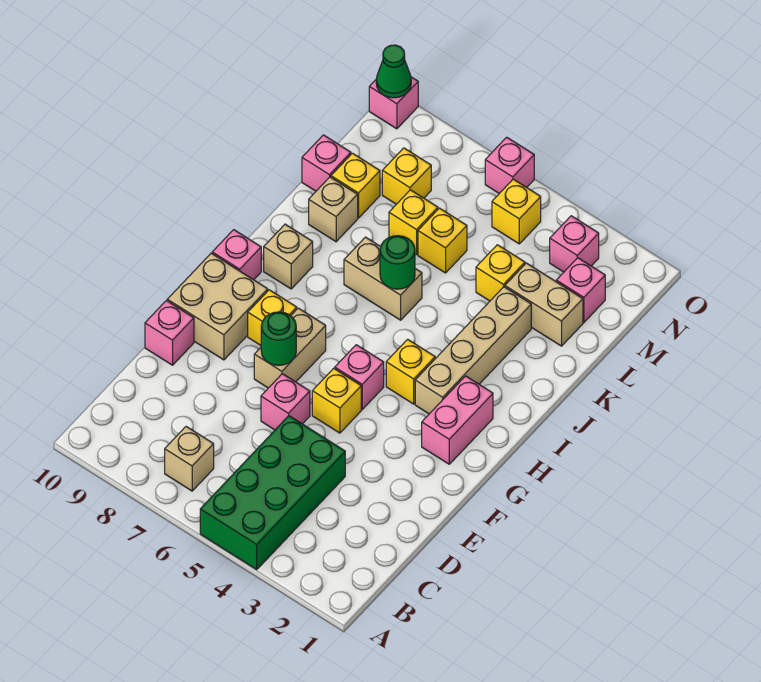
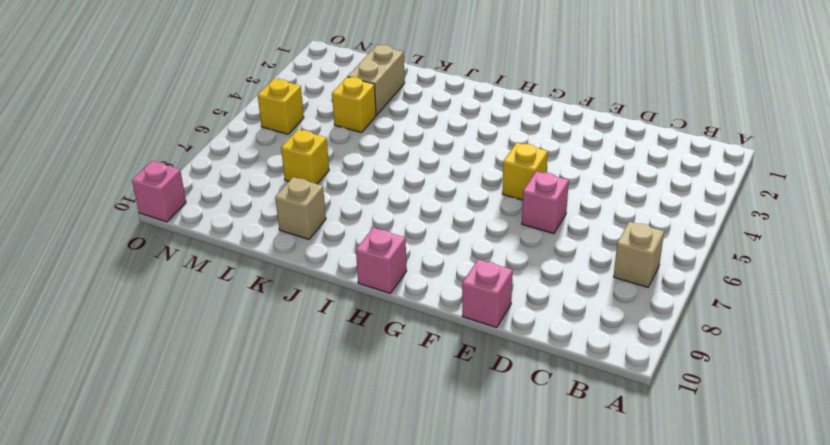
none -> green brick A4:D5 level 1
none -> tan brick F7:G7 level 1
none -> tan brick F9:G10 level 1
none -> pink brick G2:H2 level 1

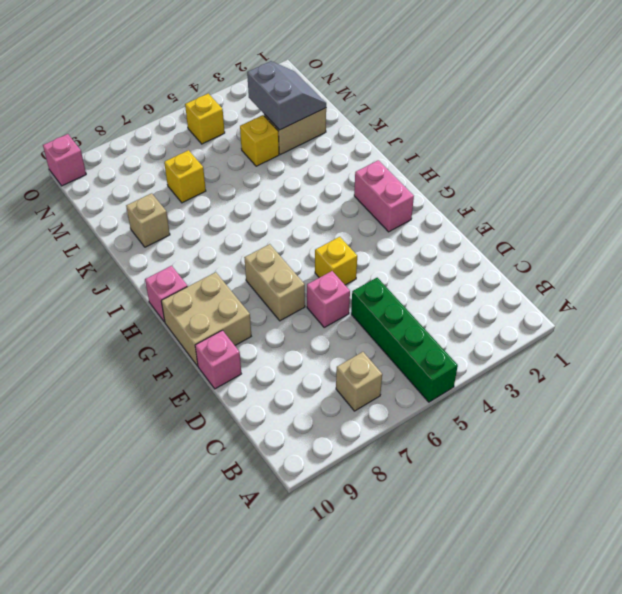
green brick A5:D5 level 1 -> green brick A4:D5 level 1
grey slope L2:M3 level 2 top 3 -> none
none -> pink brick G5 level 1
none -> yellow brick G8 level 1
none -> tan brick H3:K3 level 1
none -> yellow brick H4 level 1

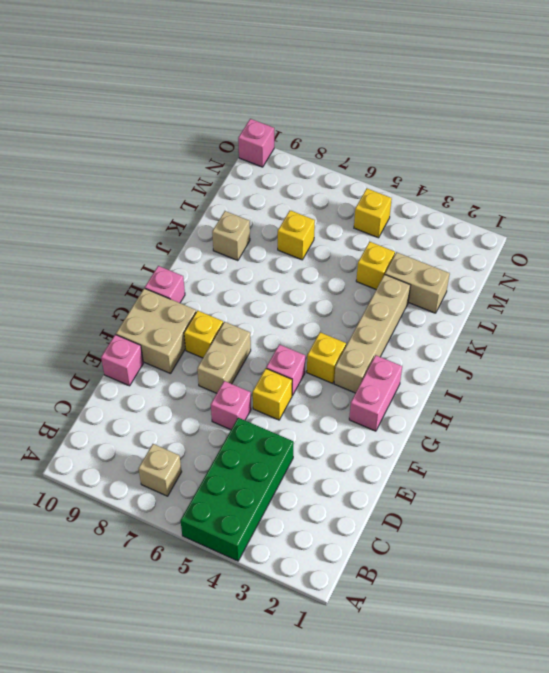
none -> tan brick I9 level 1
none -> tan brick J6:J7 level 1
none -> yellow brick L6 level 1
none -> yellow brick L9 level 1

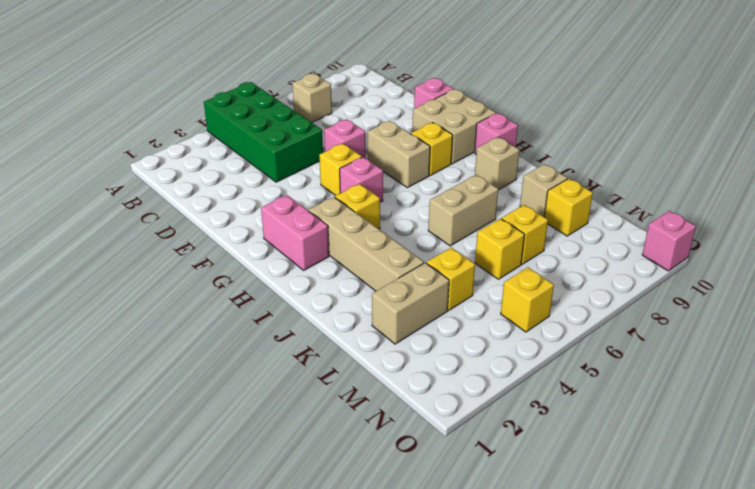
none -> pink brick L10 level 1
none -> pink brick M2 level 1
none -> yellow brick M8 level 1
none -> pink brick N3 level 1

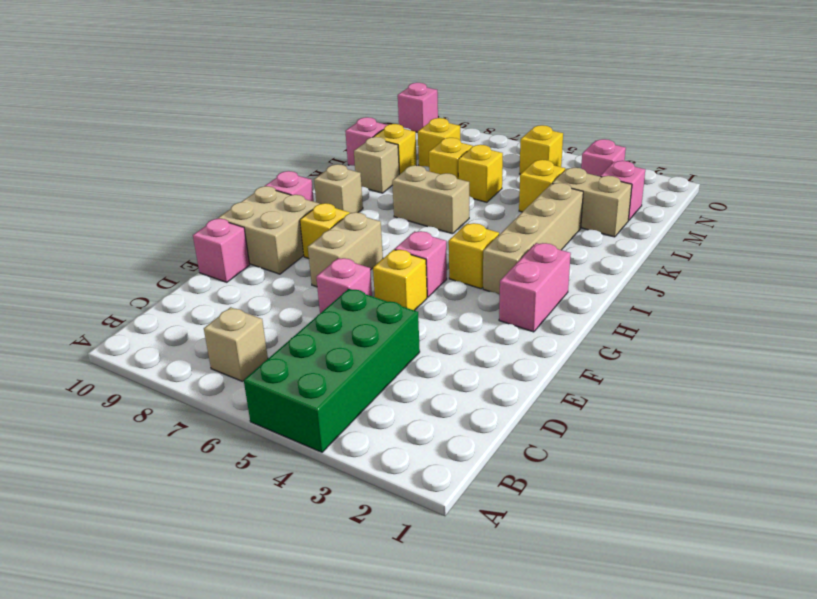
none -> pink brick O6 level 1
none -> green round brick F7 level 2
none -> green round brick J6 level 2
none -> green cone O10 level 2

